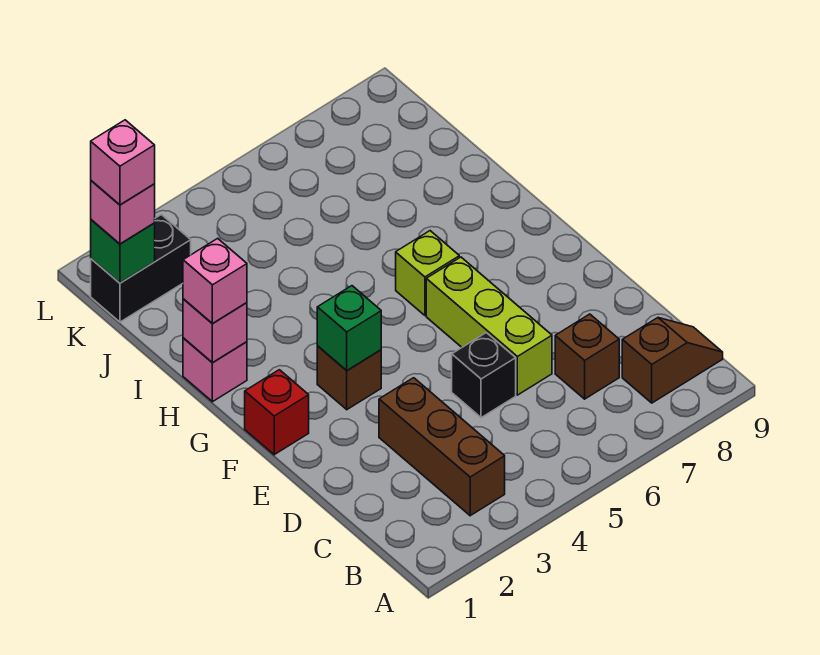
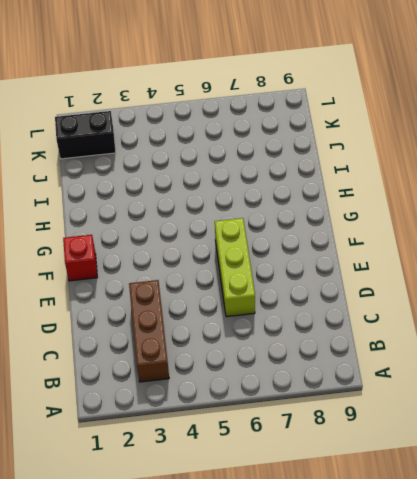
none -> brown slope B8:B9 level 1 top 8
none -> brown brick C7 level 1
none -> black brick D5 level 1

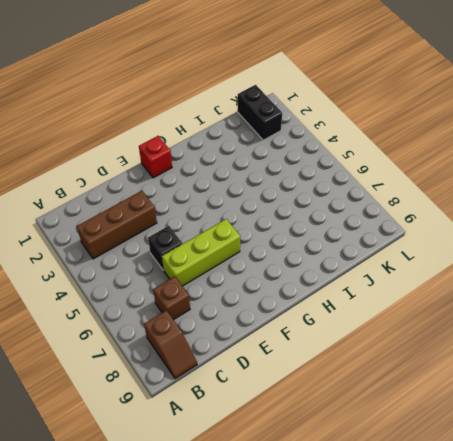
none -> brown brick F3 level 1
none -> lime brick G6 level 1
none -> pink brick H1 level 1

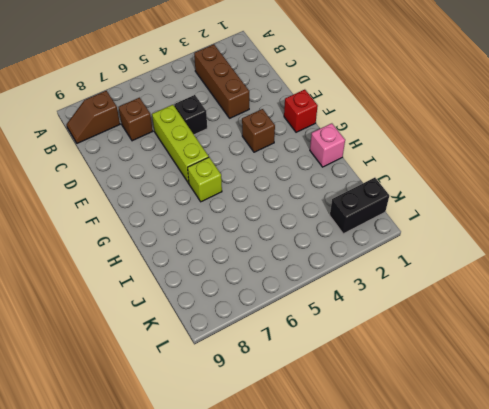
none -> green brick F3 level 2
none -> pink brick H1 level 2
none -> green brick K1 level 2

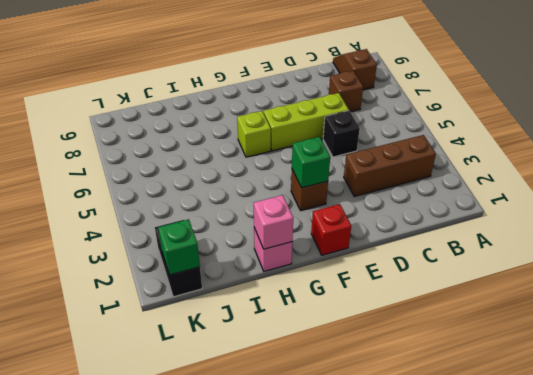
none -> pink brick H1 level 3
none -> pink brick K1 level 3
none -> pink brick K1 level 4

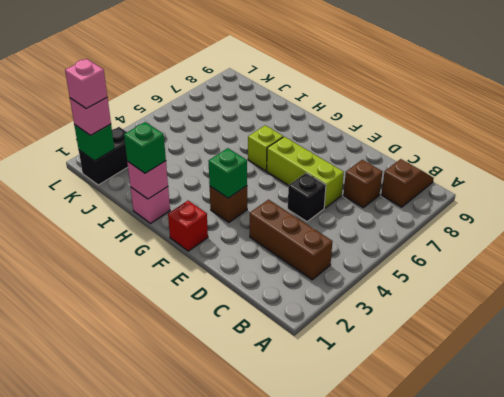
green brick H1 level 3 -> pink brick H1 level 3

